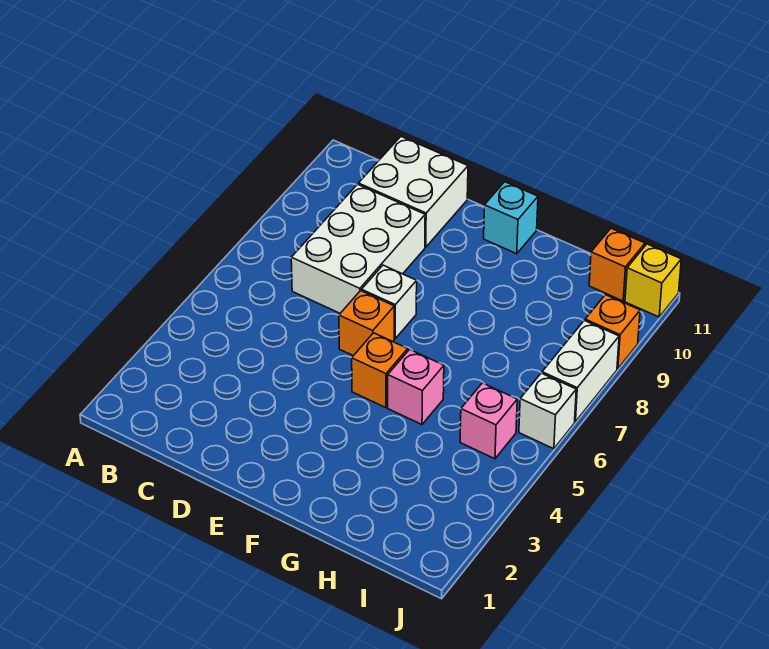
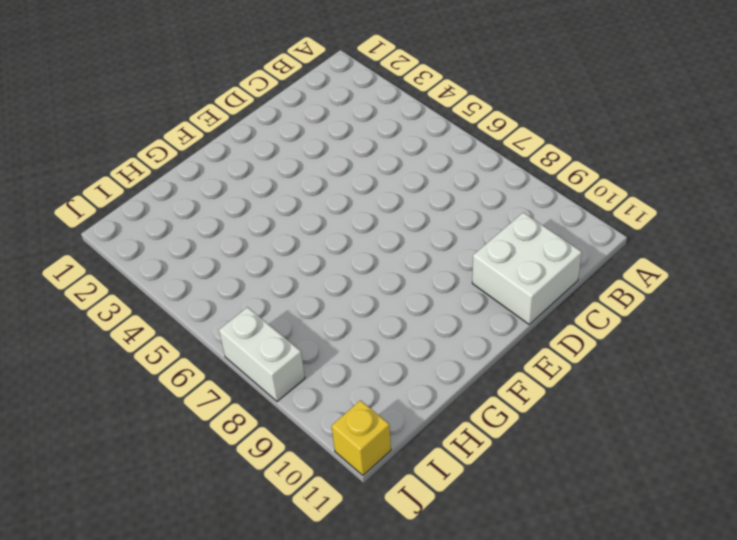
none -> white brick C7:D9 level 1
none -> orange brick E6 level 1
none -> white brick E7 level 1

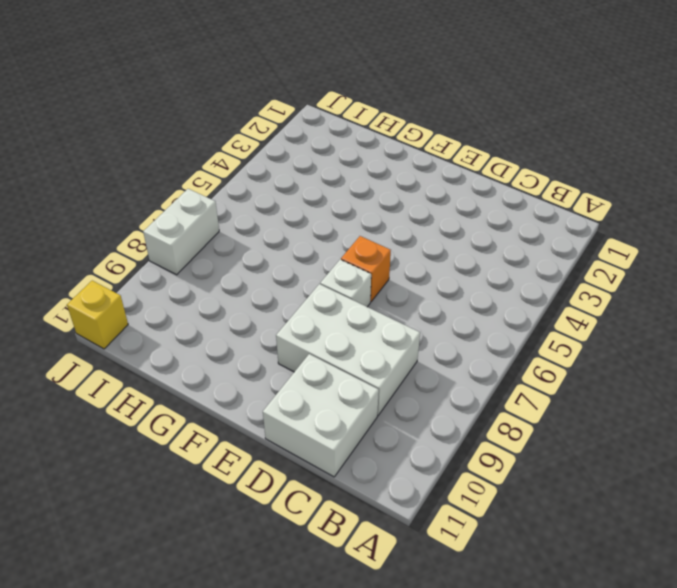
white brick C8:E9 level 1 -> white brick C7:D9 level 1
none -> orange brick F5 level 1
none -> cyan brick F11 level 1
none -> pink brick G5 level 1

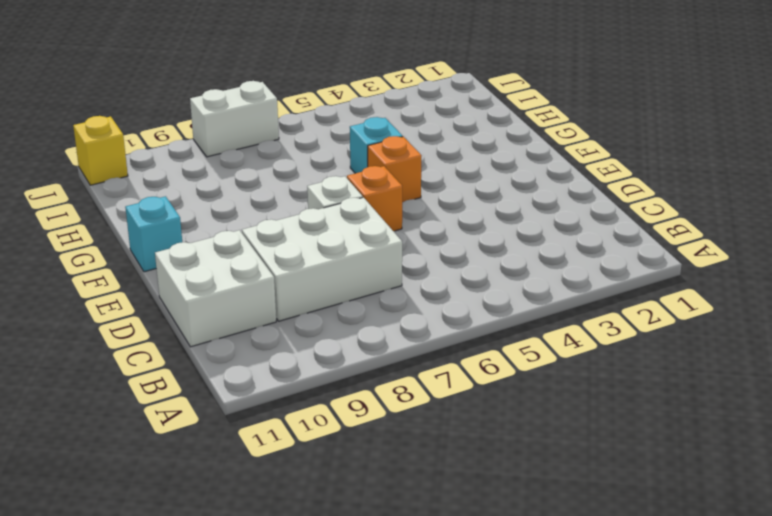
cyan brick G5 level 1 -> pink brick G5 level 1
none -> pink brick I5 level 1
none -> orange brick I11 level 1
none -> white brick J6 level 1

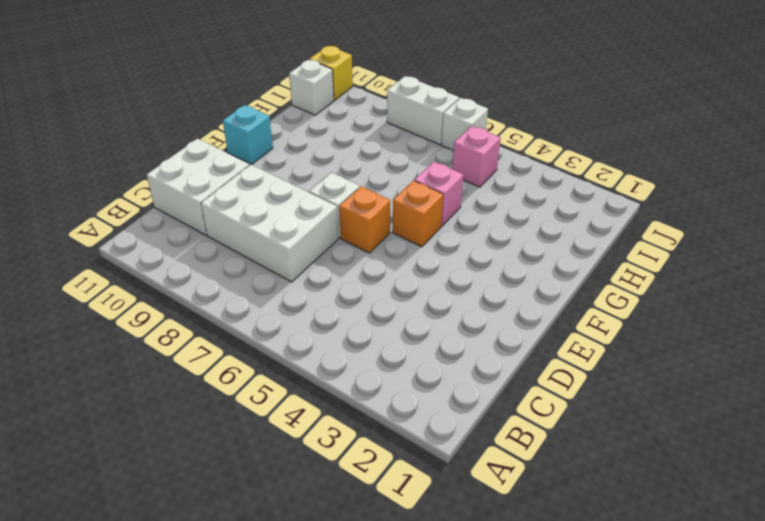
white brick I11 level 1 -> orange brick I11 level 1
none -> orange brick J9 level 1

